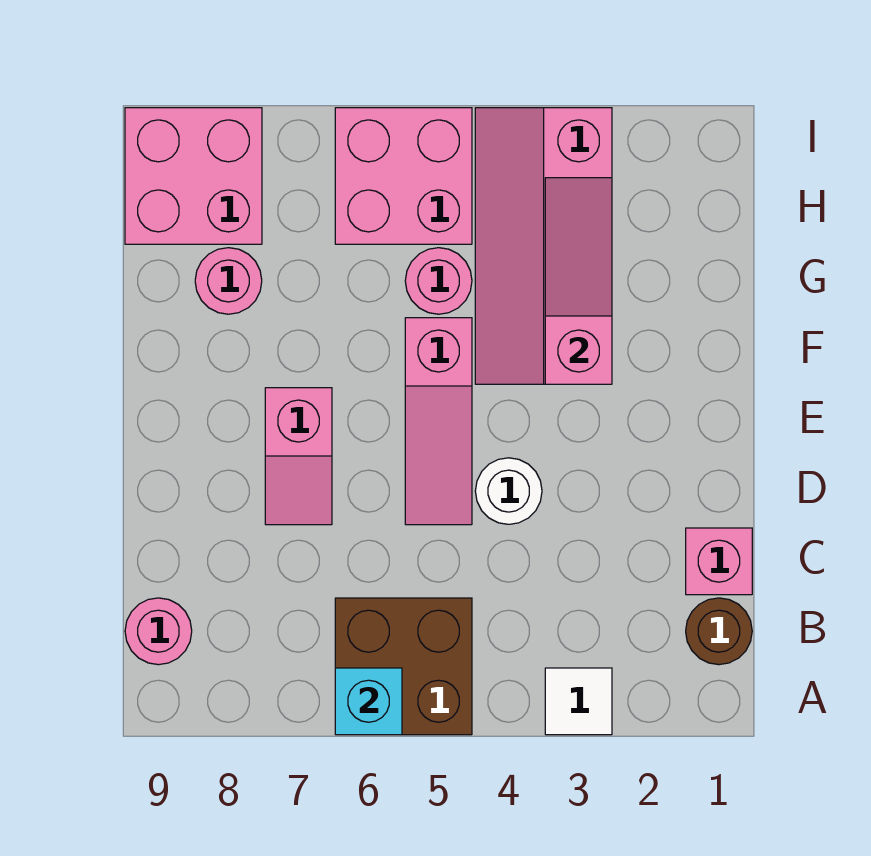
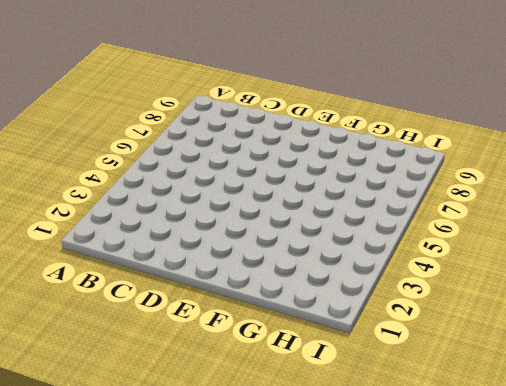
none -> white tile A3 level 1
none -> brown brick A5:B6 level 1
none -> brown round brick B1 level 1

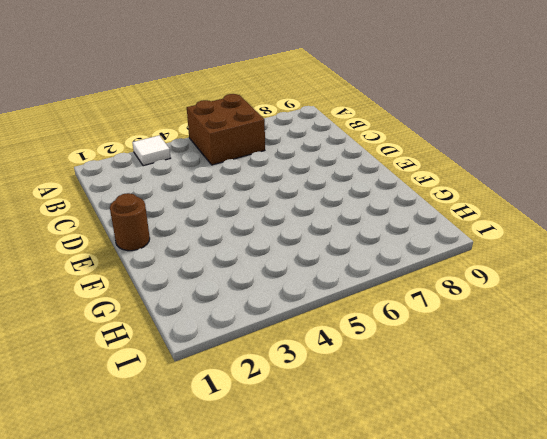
brown round brick E1 level 1 -> brown round brick B1 level 1
none -> pink round brick B9 level 1
none -> pink brick C1 level 1
none -> white round brick D4 level 1

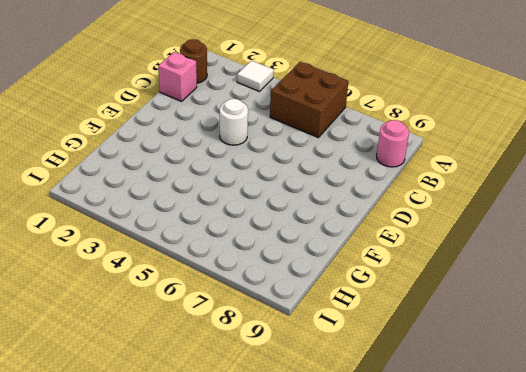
none -> pink slope D5:F5 level 1 top F
none -> pink slope D7:E7 level 1 top E
none -> pink slope F3:I4 level 1 top 3

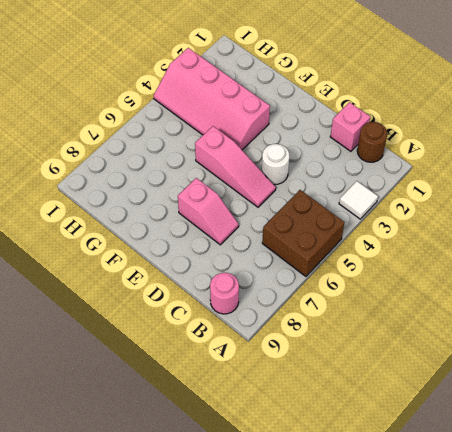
none -> pink round brick G5 level 1
none -> pink round brick G8 level 1
none -> pink brick H5:I6 level 1

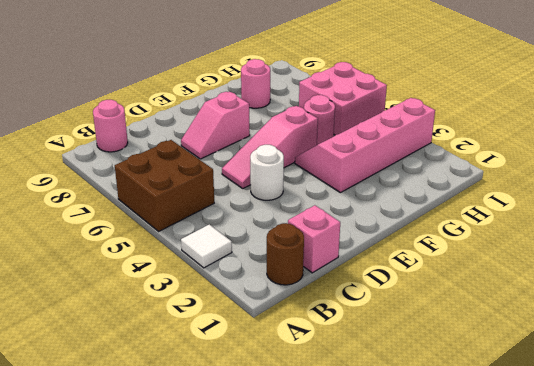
none -> pink brick H8:I9 level 1
none -> cyan brick A6 level 2
none -> pink slope F3:H3 level 2 top F

